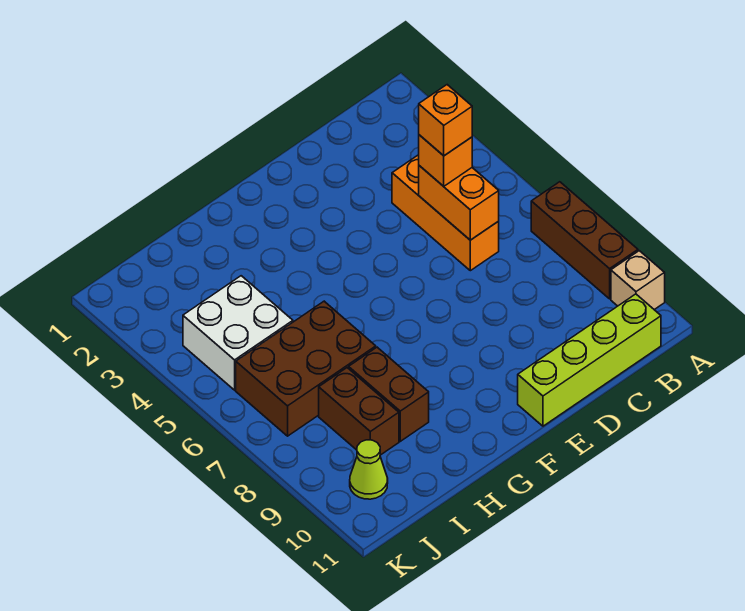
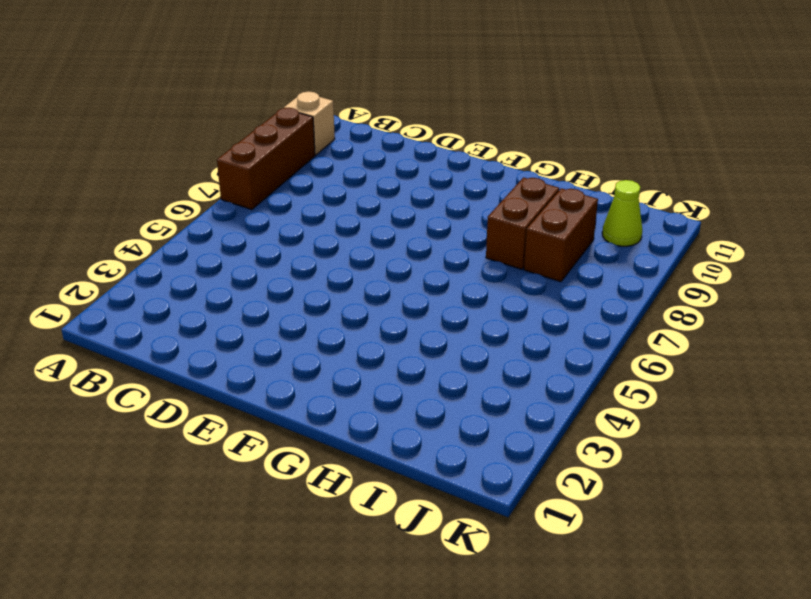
none -> lime brick B11:E11 level 1
none -> orange brick C4:C6 level 1
none -> brown brick H6:J7 level 1

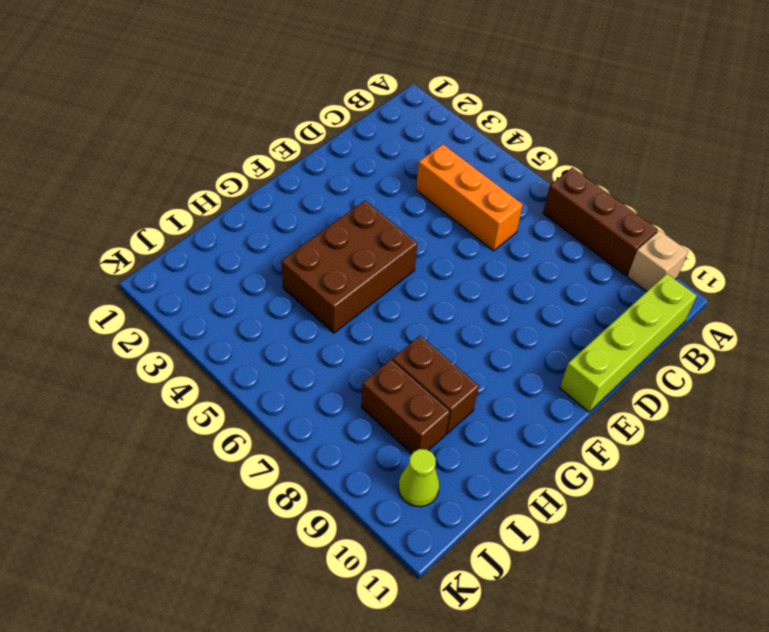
brown brick F4:H5 level 1 -> brown brick H6:J7 level 1
none -> white brick I4:J5 level 1
none -> orange brick C5:C6 level 2
none -> orange brick C5 level 3

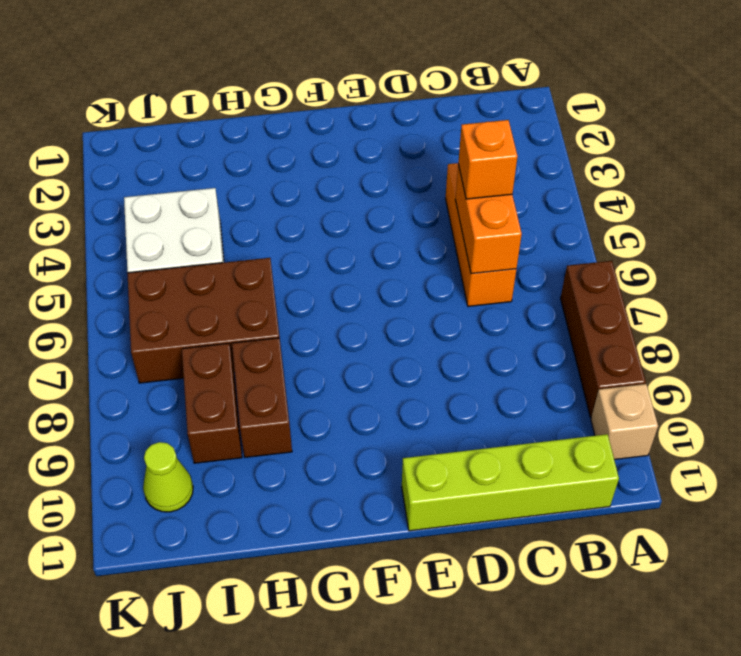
none -> orange brick C5 level 4

